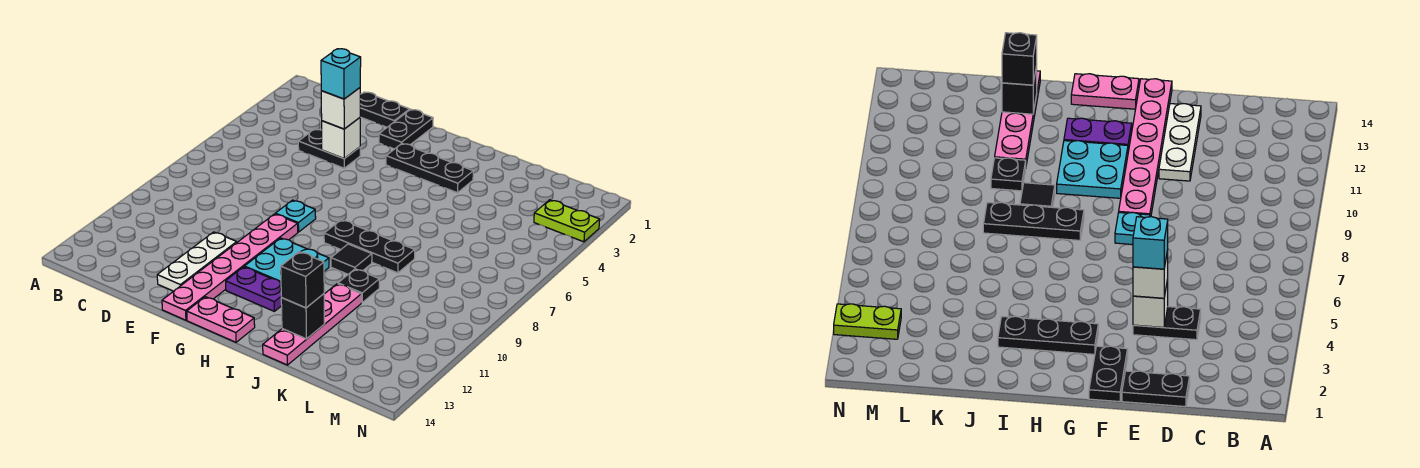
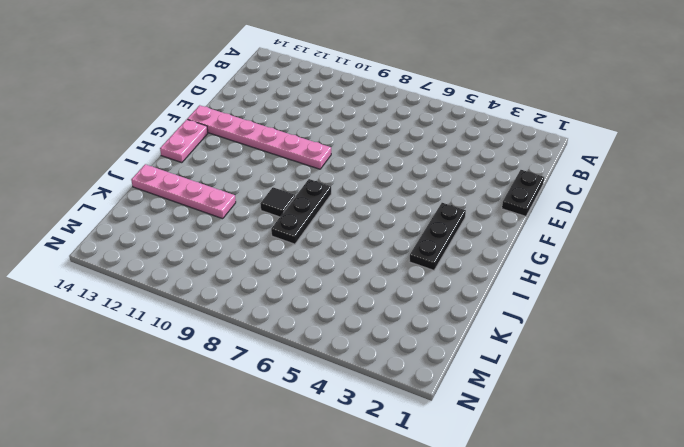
none -> black plate D4:E4 level 1
none -> white plate E11:E13 level 1
none -> black plate F1:F2 level 1

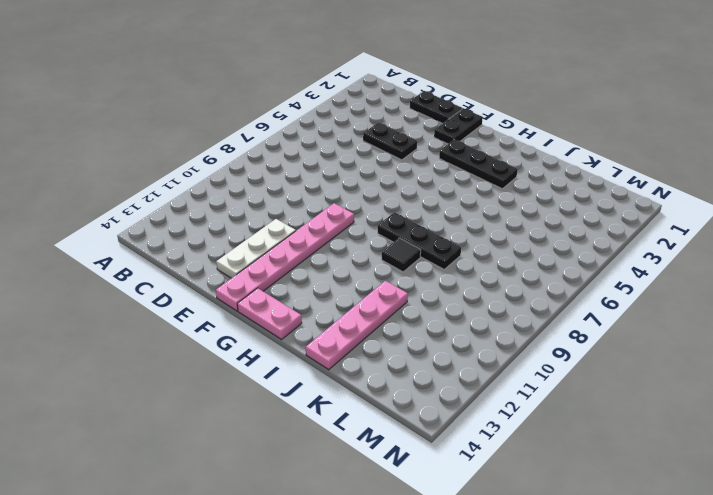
none -> cyan plate F8 level 1
none -> cyan plate G10:H11 level 1
none -> purple plate G12:H12 level 1

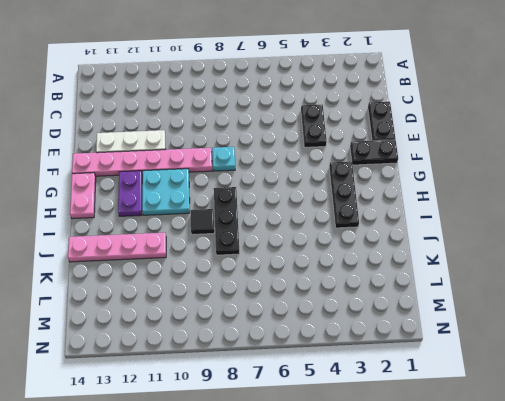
none -> black plate J10 level 1
none -> lime plate M3:N3 level 1
none -> white brick E4 level 2

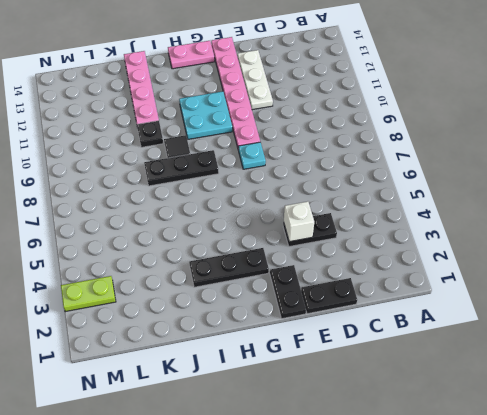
none -> purple plate G12:H12 level 1
none -> black brick J13 level 2
none -> white brick E4 level 3

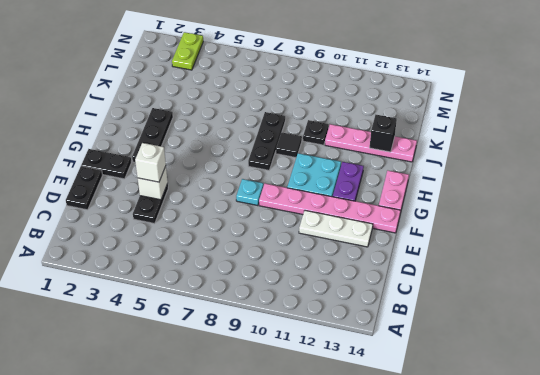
none -> black brick J13 level 3
none -> cyan brick E4 level 4

